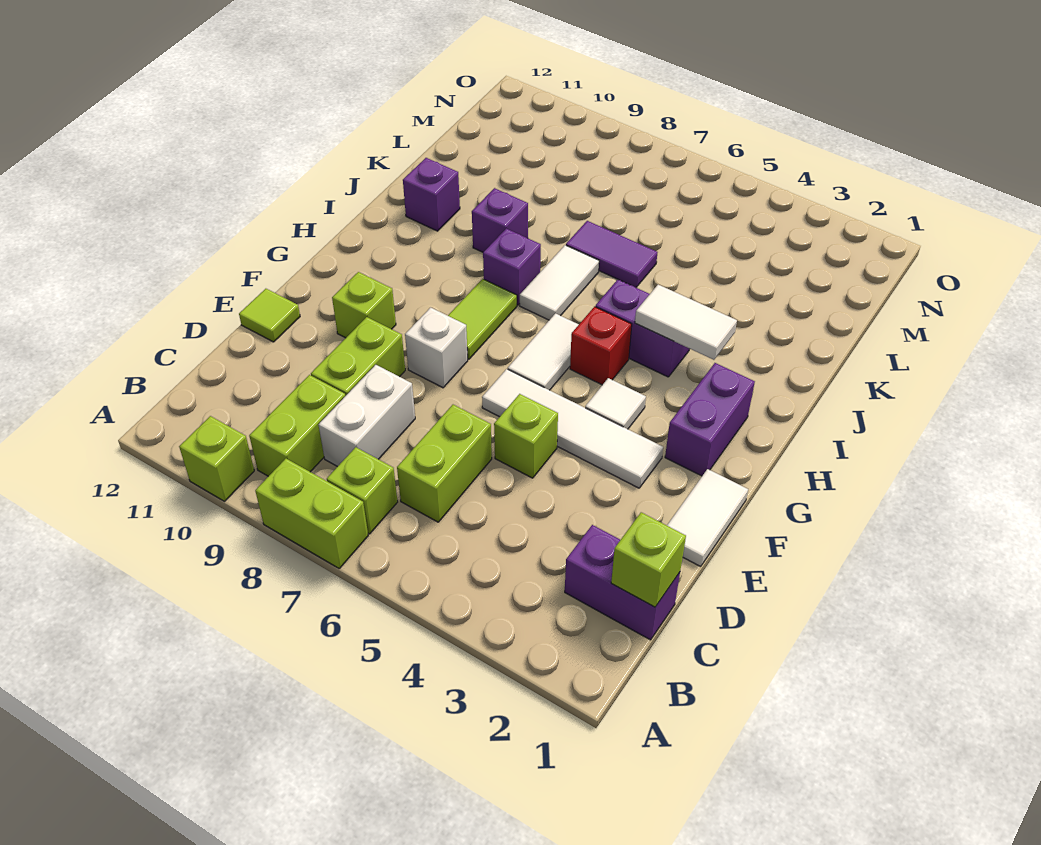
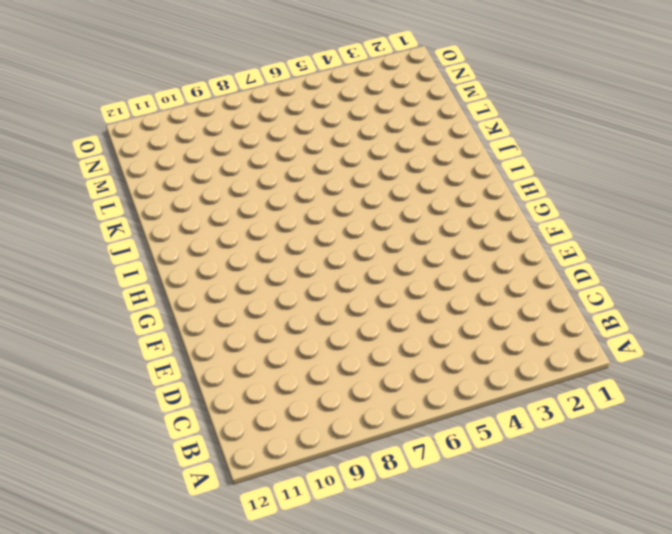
none -> lime brick A7:A8 level 1
none -> lime brick A10 level 1
none -> lime brick B7 level 1

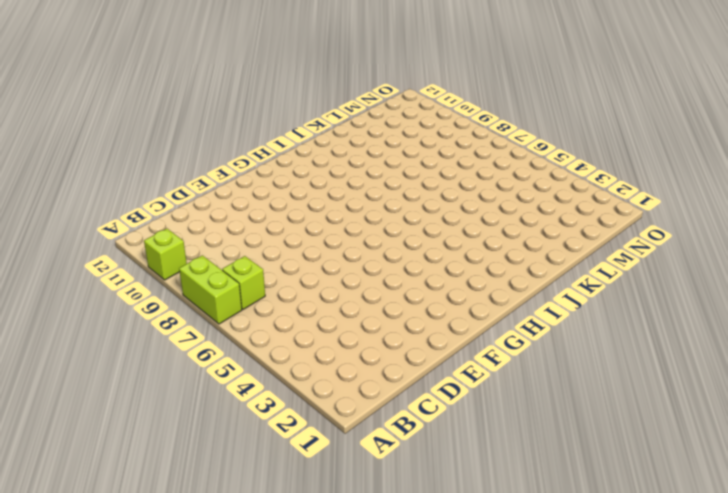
none -> lime brick B9:C9 level 1
none -> purple brick C1:C2 level 1
none -> lime brick C6:D6 level 1

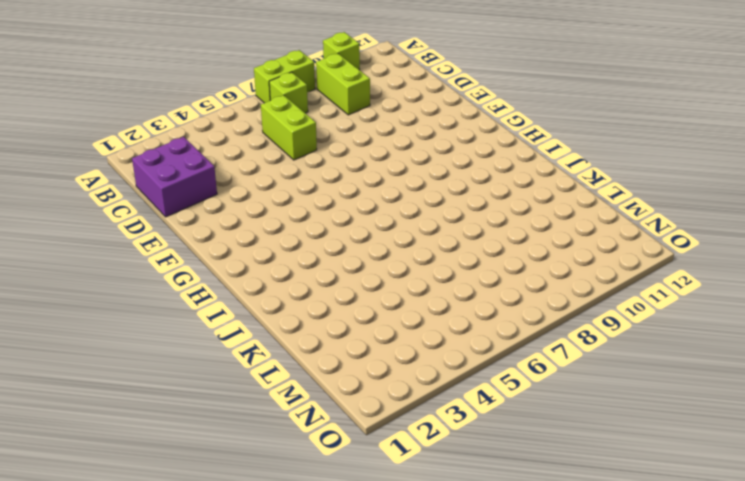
purple brick C1:D2 level 1 -> purple brick C1:C2 level 1
none -> white brick C8:D8 level 1
none -> lime brick D9:E9 level 1
none -> white tile E1:F1 level 1

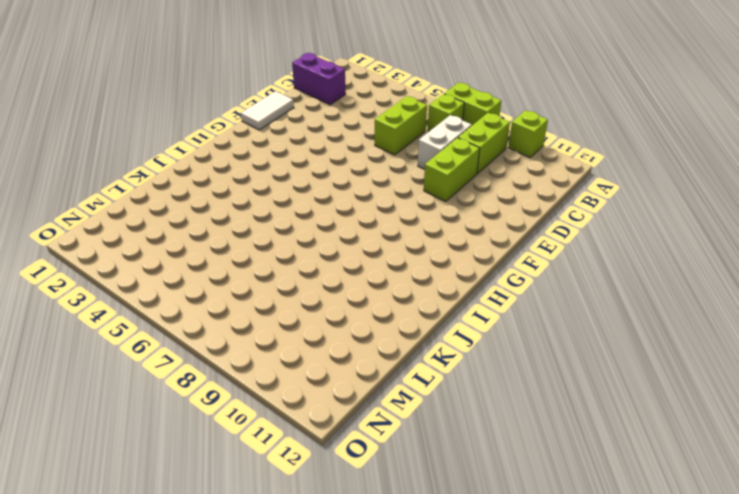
none -> lime brick E5 level 1
none -> lime tile E12 level 1
none -> white tile F3:F6 level 1

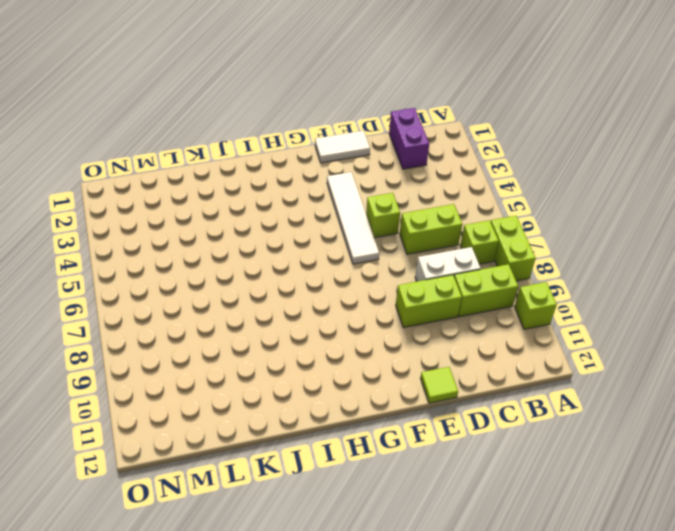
none -> white brick F8 level 1
none -> lime brick F10 level 1
none -> purple brick G2:H2 level 1

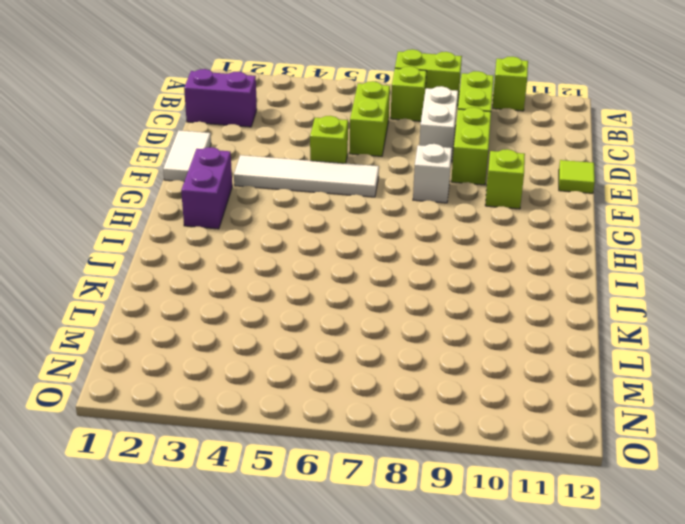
none -> white tile G4 level 1
none -> white tile G6:H6 level 1
none -> lime tile G8:H8 level 1

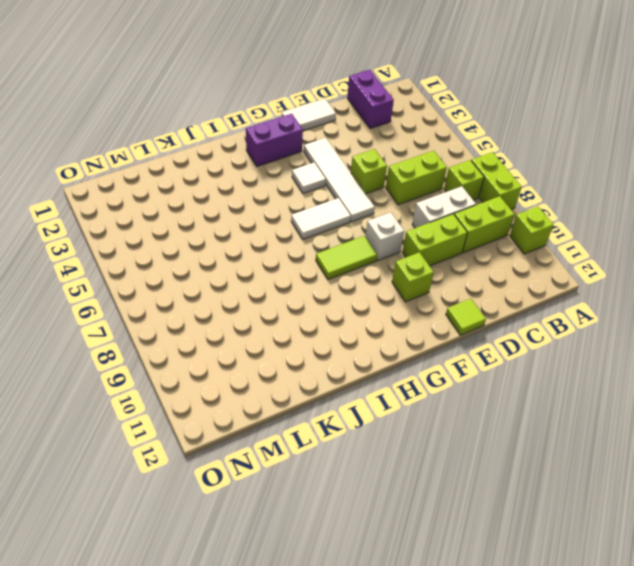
none -> red brick H5 level 1
none -> purple brick I4:I5 level 1
none -> white tile I7:J7 level 1

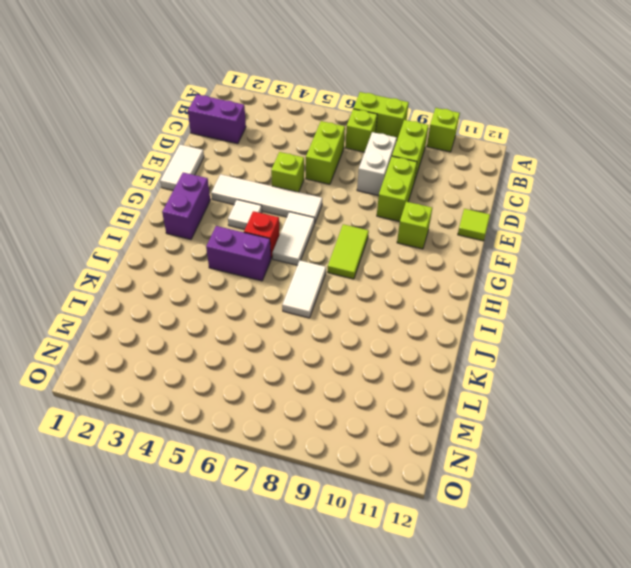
none -> white brick F8 level 1
none -> purple brick I8 level 1
none -> purple brick J9 level 1

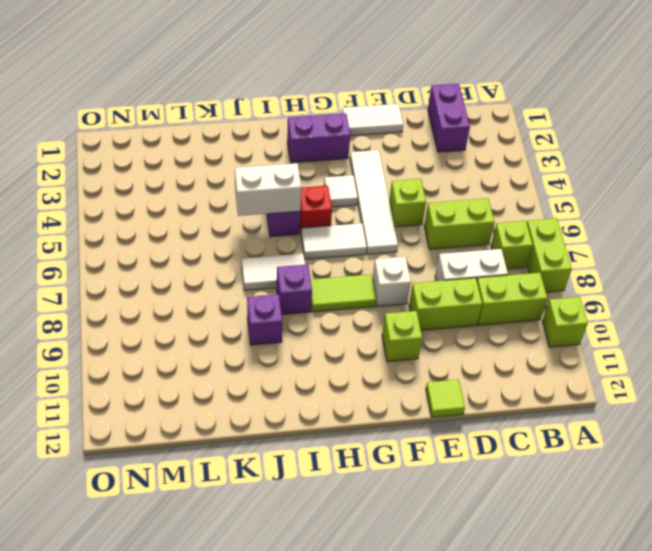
white brick I5:J5 level 2 -> none
none -> purple brick J11 level 1
none -> purple tile K6:K7 level 1
none -> lime brick C1 level 2

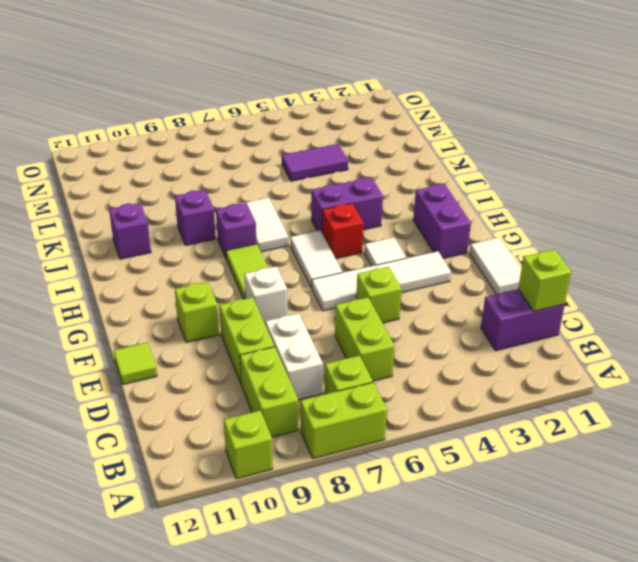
purple tile L4:L5 level 1 -> purple tile K6:K7 level 1
none -> white tile I3:I4 level 2

